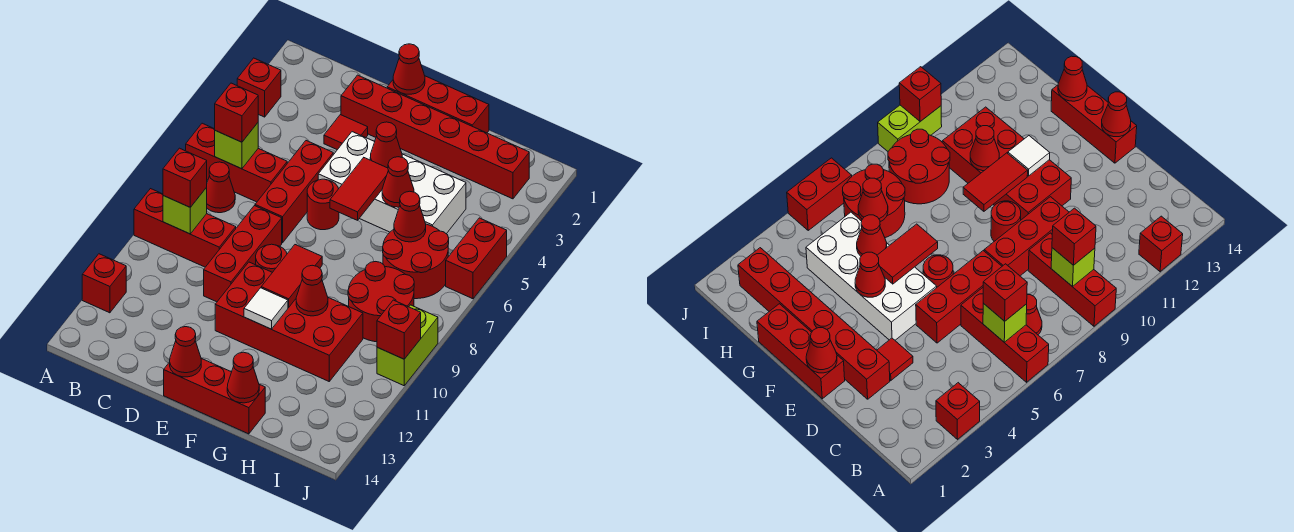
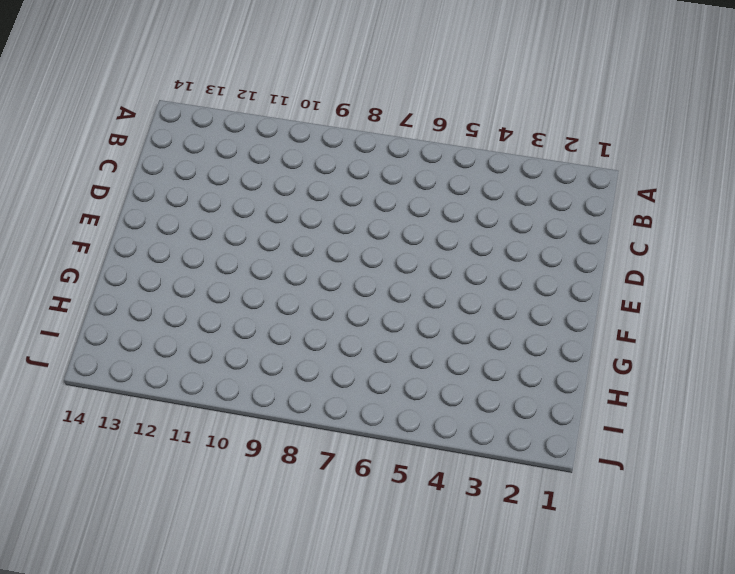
none -> red brick A3 level 1
none -> red brick A6:C6 level 1
none -> red brick A9:C9 level 1
none -> red brick A12 level 1

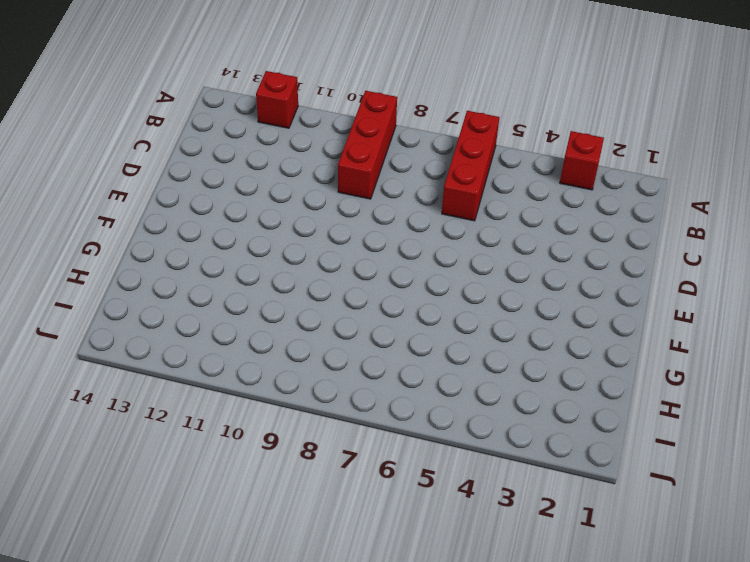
none -> red cone B7 level 1
none -> red brick D2:I2 level 1
none -> red tile D3 level 1
none -> red brick D5:D7 level 1

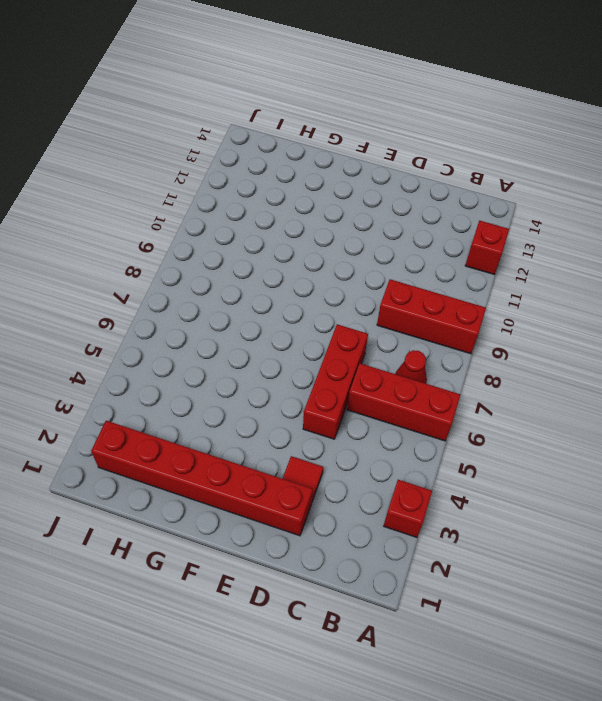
none -> red brick D8:D10 level 1
none -> red brick E1:G1 level 1
none -> white brick E4:H5 level 1
none -> red round brick E6 level 1

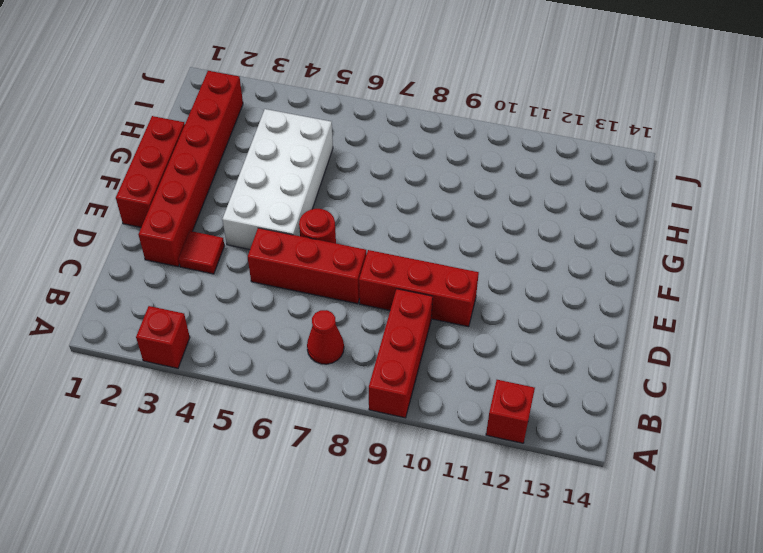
none -> red brick A6:C6 level 1
none -> red round brick E9 level 1
none -> red brick E10:H11 level 1
none -> red brick E14:G14 level 1

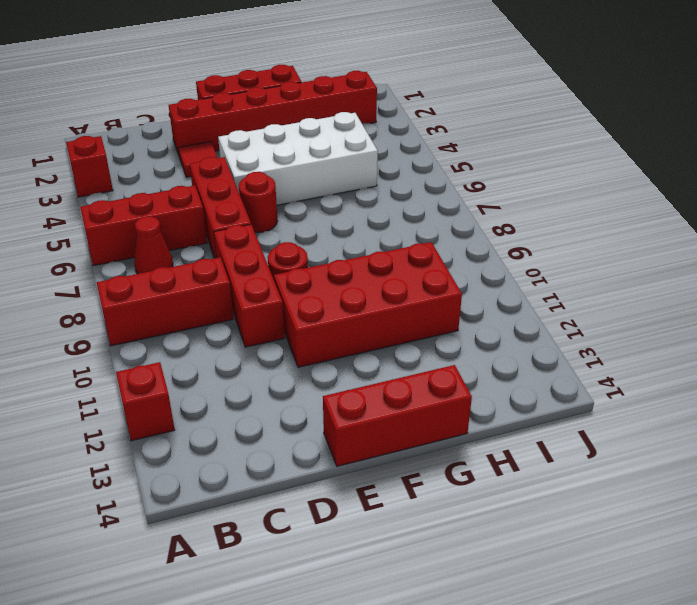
none -> red round brick H6:I7 level 1
none -> red round brick H8:I9 level 1
none -> red brick J5:J6 level 1
none -> lime brick J9:J10 level 1

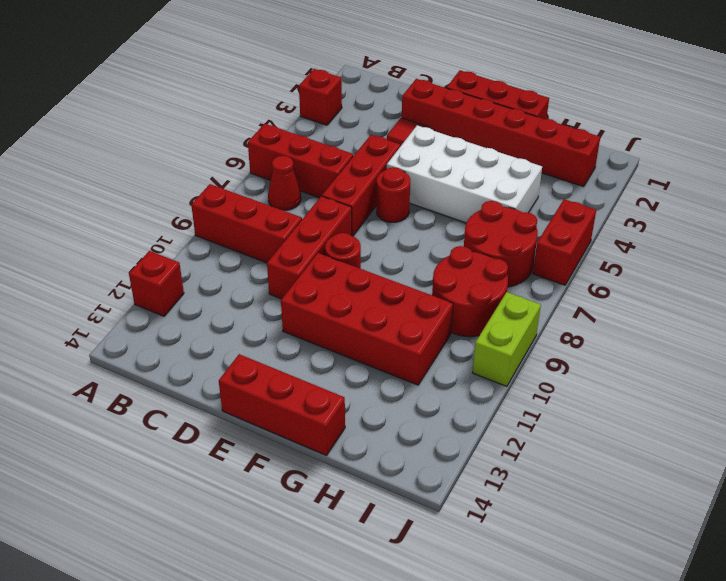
none -> lime brick B6 level 2
none -> lime brick B9 level 2
none -> red cone E1 level 2
none -> red cone E14 level 2

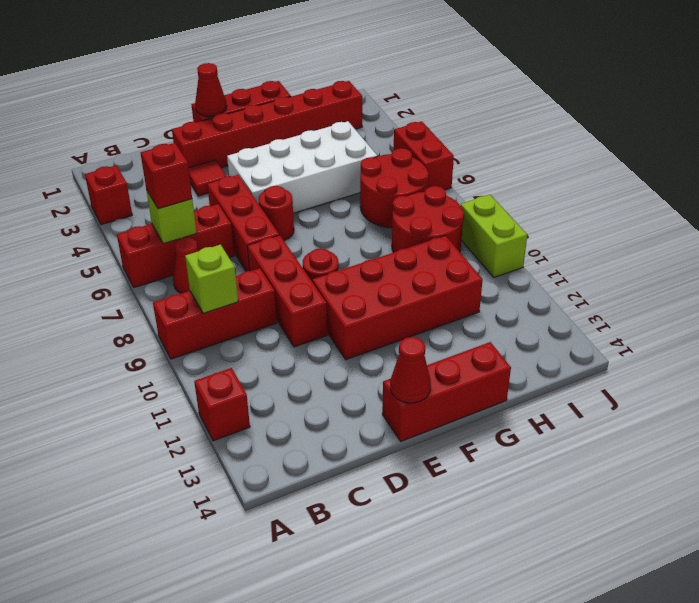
none -> red cone F4 level 2
none -> red tile F5:F6 level 2
none -> red tile F9:F10 level 2
none -> white tile F11 level 2

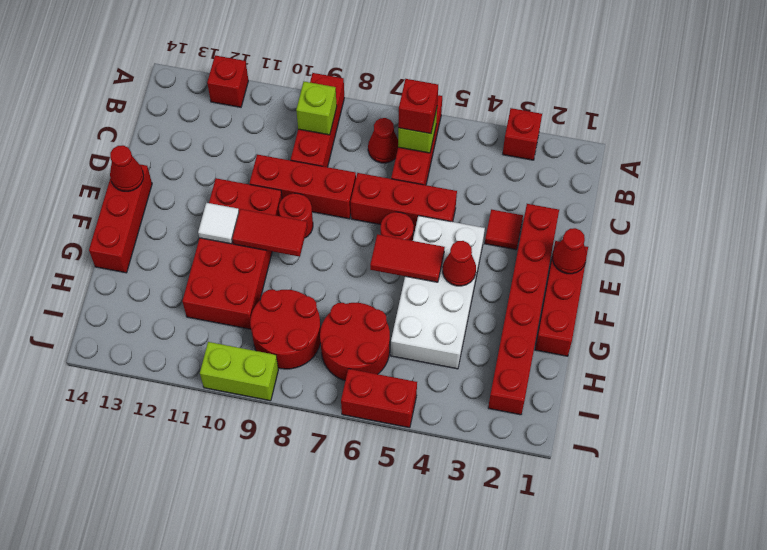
none -> red cone G5 level 2
none -> red cone G10 level 2
none -> red cone G14 level 2
none -> red cone H6 level 2

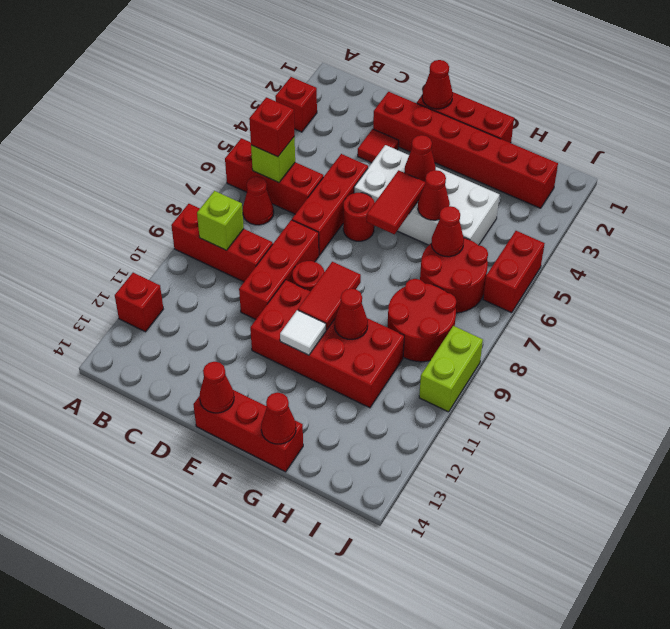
none -> red brick J10 level 2
none -> red brick B9 level 3

